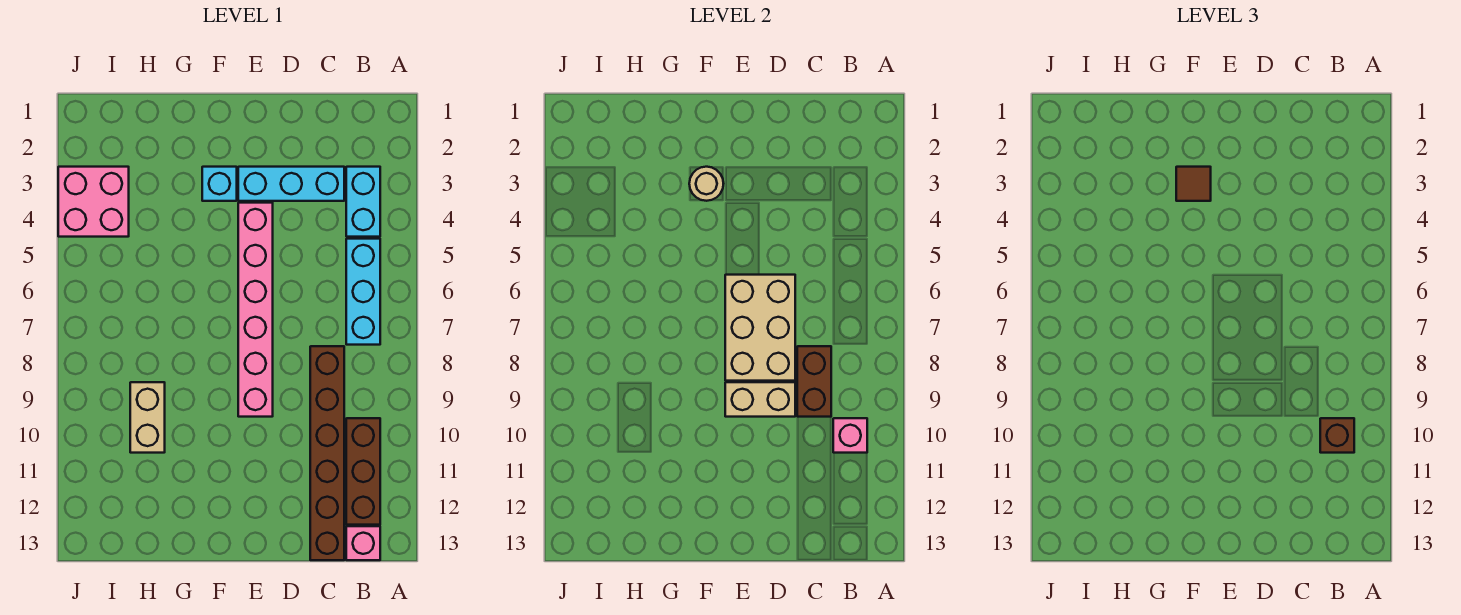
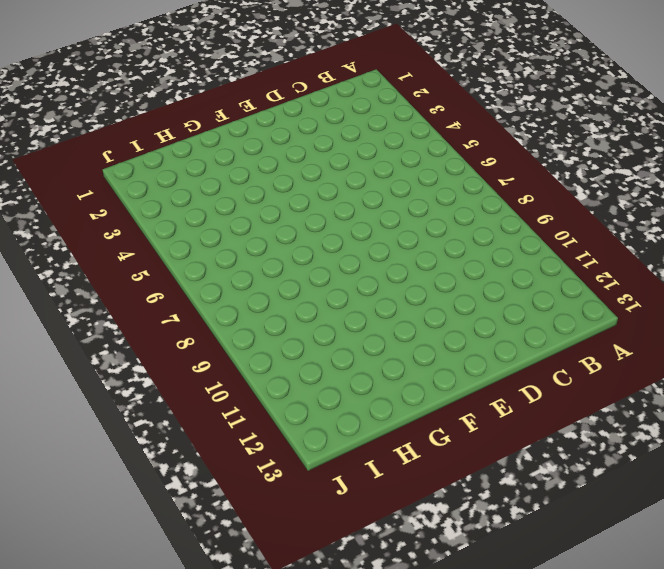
none -> cyan brick B3:B4 level 1
none -> cyan brick B5:B7 level 1
none -> brown brick B10:B12 level 1

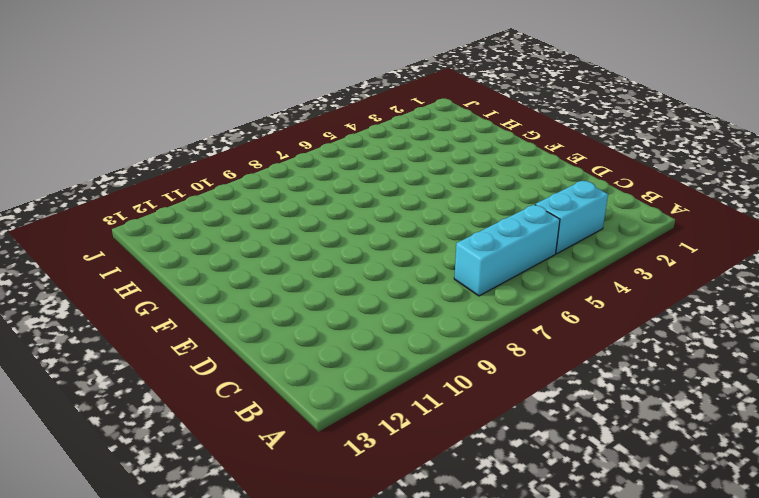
none -> brown brick B10:B12 level 1
none -> pink brick B13 level 1
none -> cyan brick C3:E3 level 1

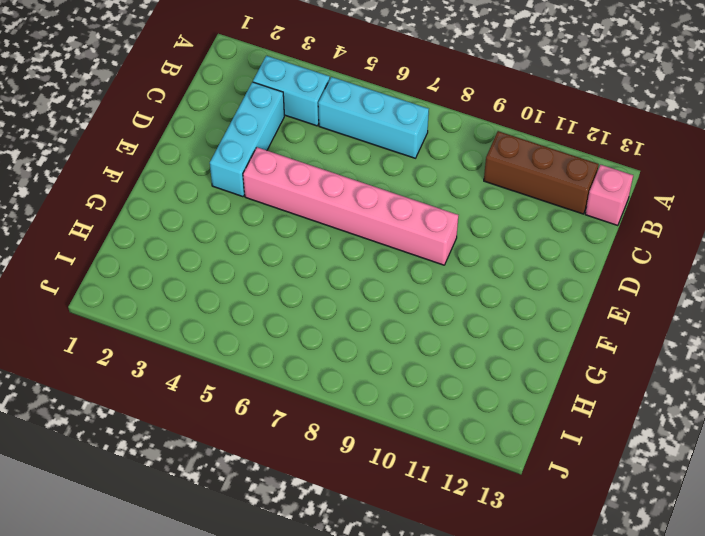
none -> brown brick C8:C13 level 1
none -> cyan brick F3 level 1
none -> tan brick H9:H10 level 1

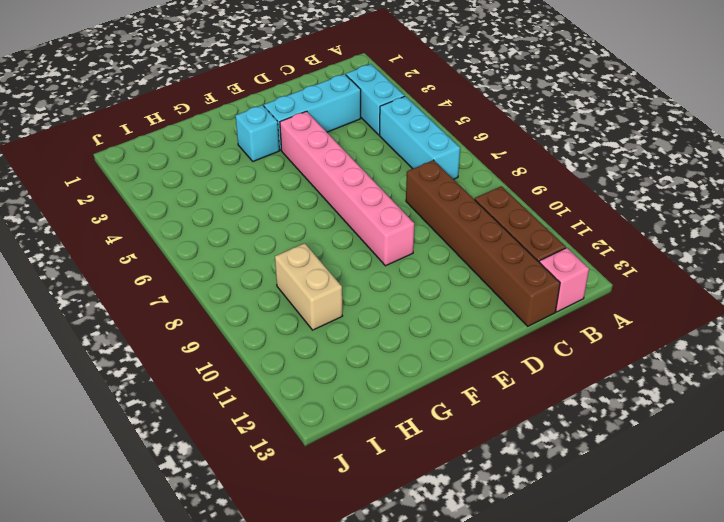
none -> pink brick I3:J4 level 1
none -> pink brick B10 level 2
none -> brown brick C8:C9 level 2

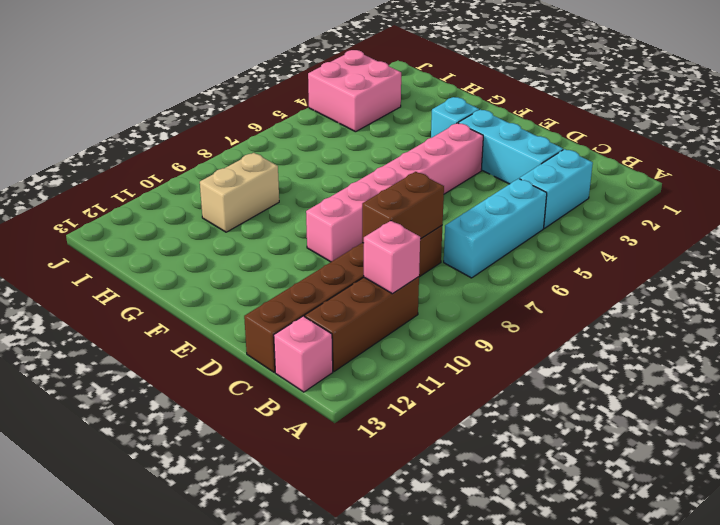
none -> tan brick D6:E8 level 2
none -> tan brick D9:E9 level 2
none -> tan round brick F3 level 2

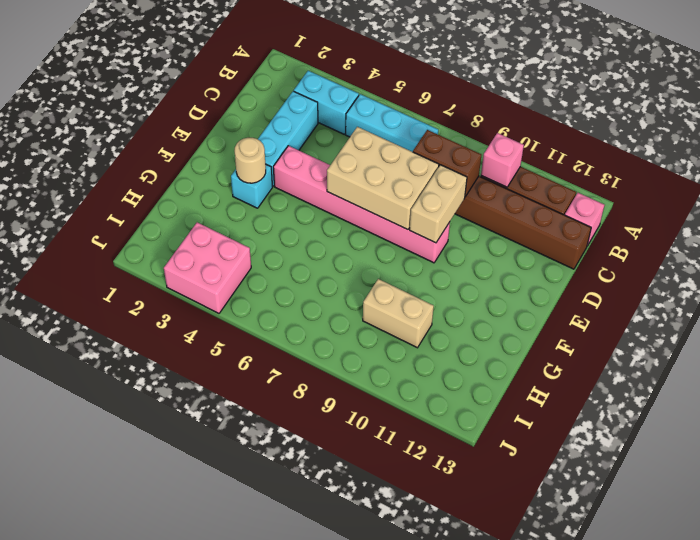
none -> brown brick B10 level 3
none -> brown tile F3 level 3

